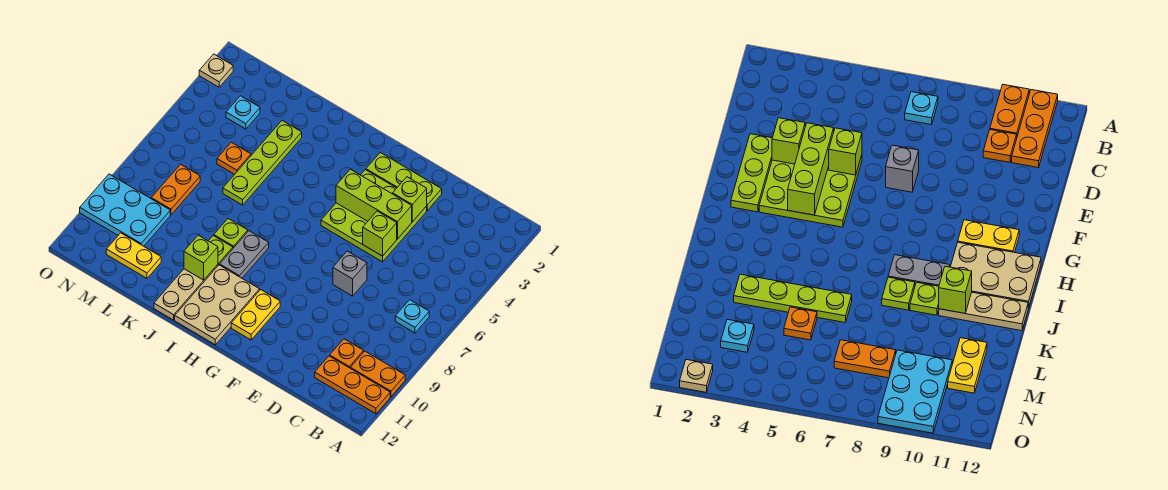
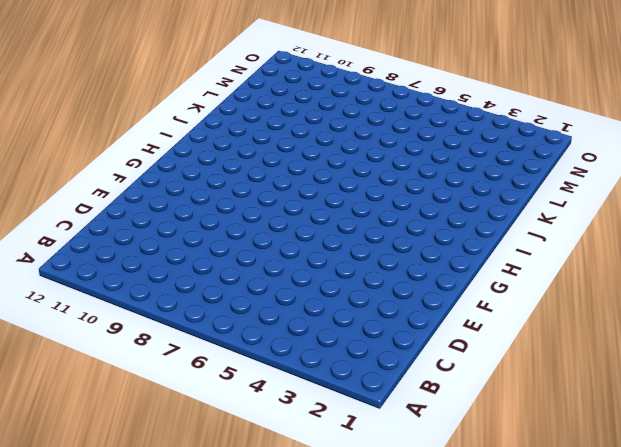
none -> orange plate A10:B10 level 1
none -> orange plate A11:C11 level 1
none -> cyan plate B7 level 1

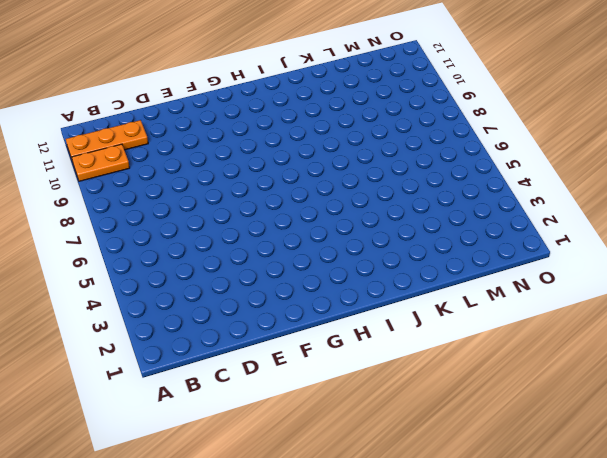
none -> cyan plate B7 level 1
none -> orange plate C10 level 1
none -> lime plate E2:G2 level 1

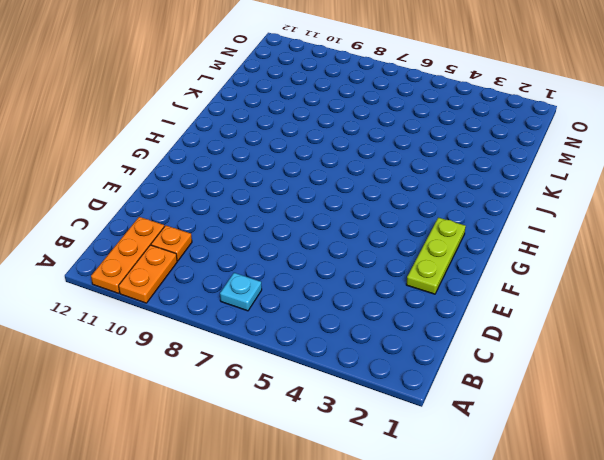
none -> lime plate E3:G5 level 1
none -> grey brick E7 level 1
none -> yellow plate G10:G11 level 1

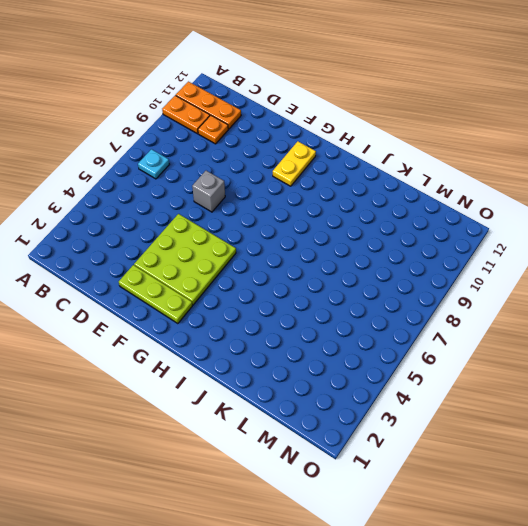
none -> tan plate H10:I12 level 1
none -> grey plate I8:I9 level 1
none -> lime plate J8 level 1

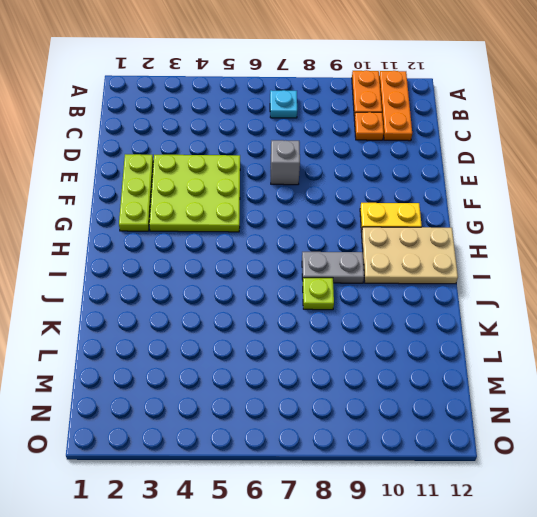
none -> lime plate J9 level 1
none -> tan plate J10:J12 level 1
none -> lime plate K3:K6 level 1

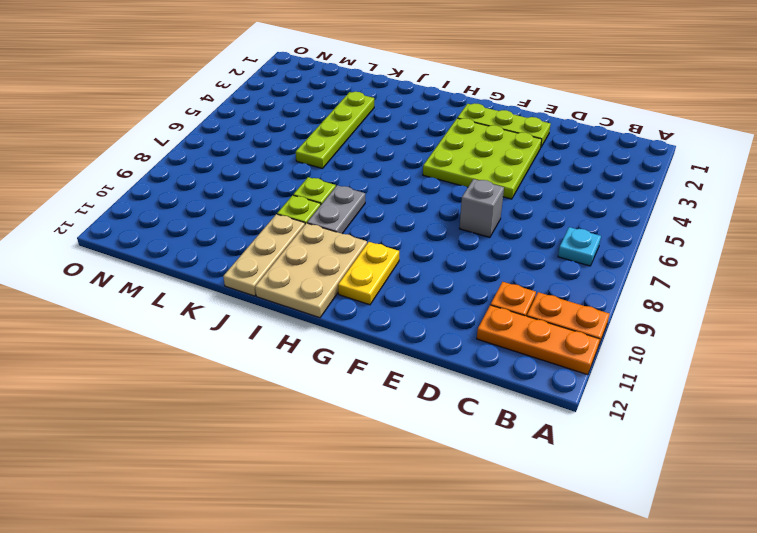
none -> orange plate L5 level 1
none -> yellow plate L11:M11 level 1
none -> cyan plate M3 level 1

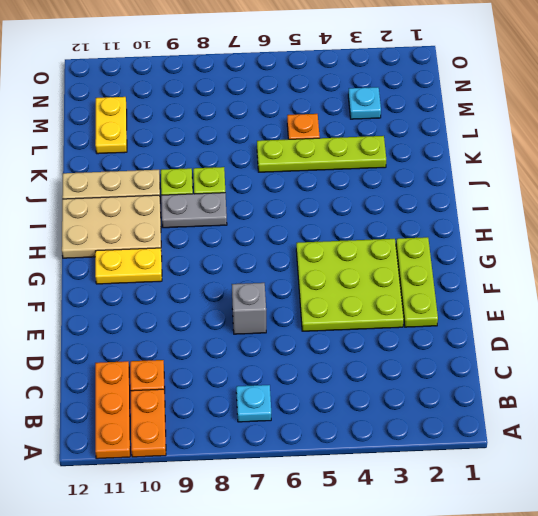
none -> orange plate M7:M8 level 1
none -> cyan plate M9:O10 level 1
none -> tan plate O2 level 1

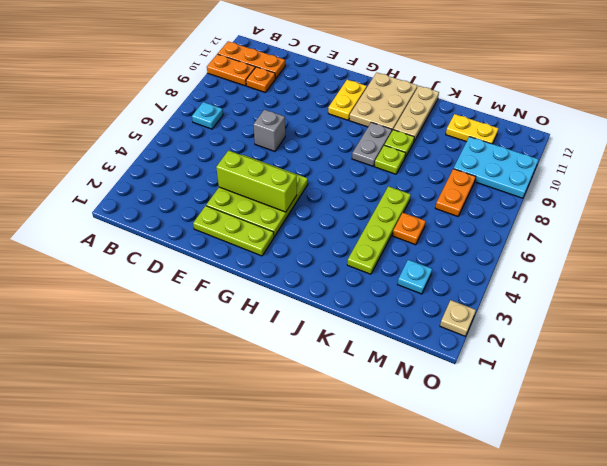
none -> lime brick E3 level 2
none -> lime brick E5 level 2
none -> lime brick J10 level 2

